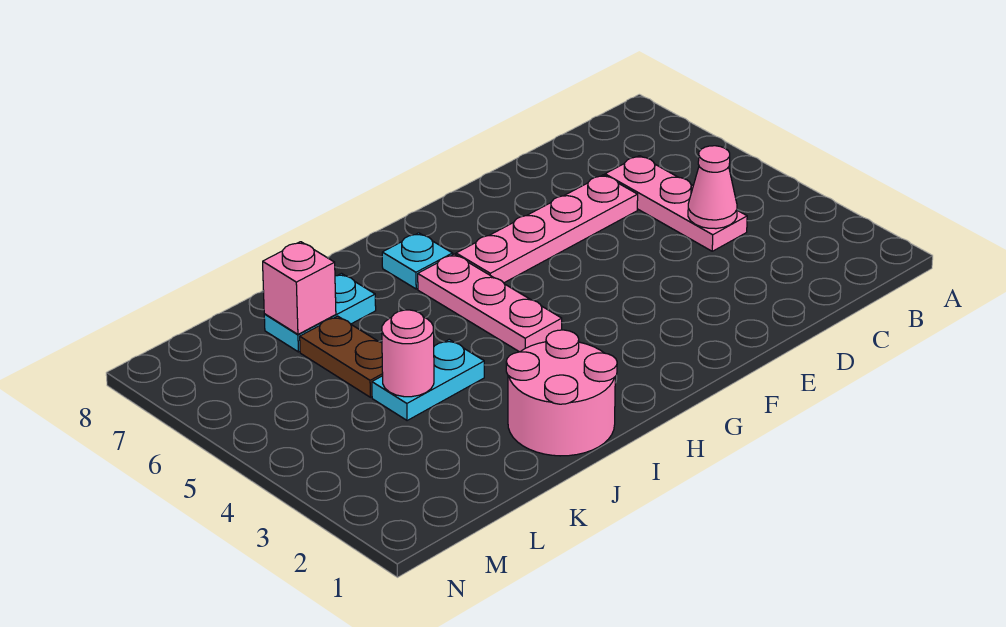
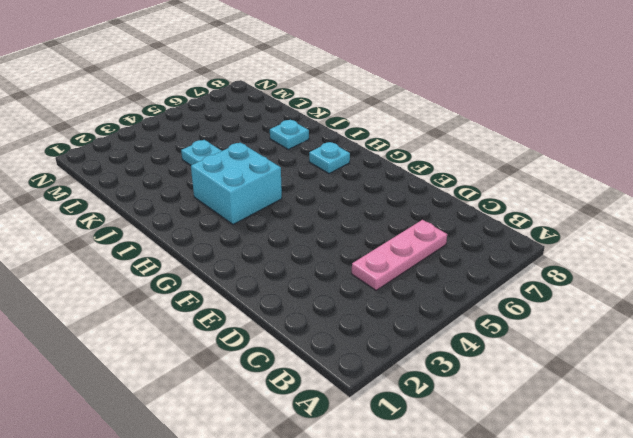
cyan brick H3:I4 level 1 -> pink plate H4:H6 level 1
cyan plate J7 level 1 -> cyan plate J7:K7 level 1
none -> pink plate D6:G6 level 1
none -> pink round brick I1:J2 level 1

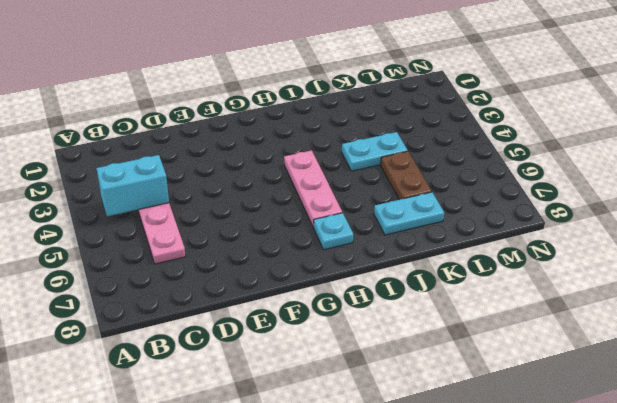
cyan brick B4:C4 level 2 -> pink cone C4 level 2
none -> pink plate D6:G6 level 1
none -> pink round brick I1:J2 level 1

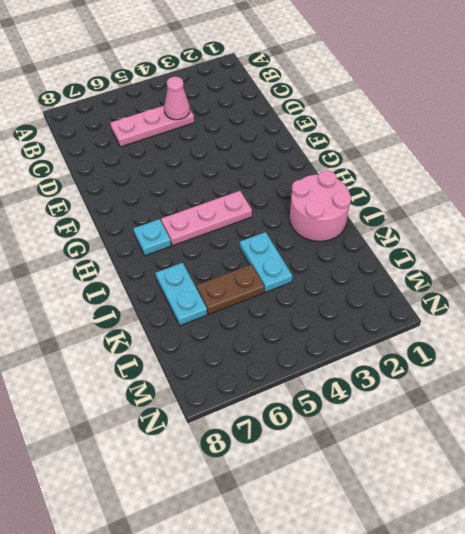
none -> pink plate D6:G6 level 1
none -> pink round brick K4 level 2

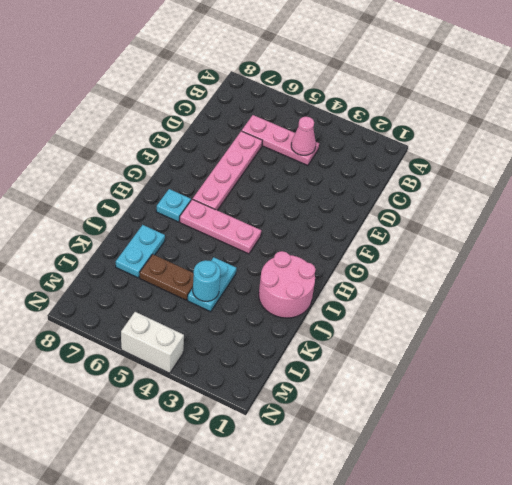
cyan round brick K4 level 2 -> pink round brick K4 level 2
white brick N4:N5 level 1 -> none
none -> pink brick K7 level 2

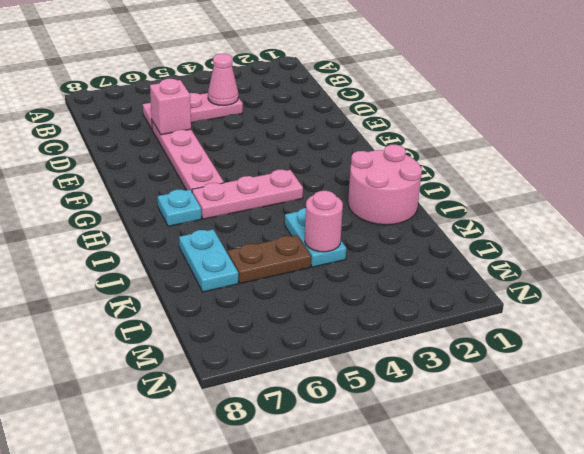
pink brick D6 level 2 -> pink brick K7 level 2

